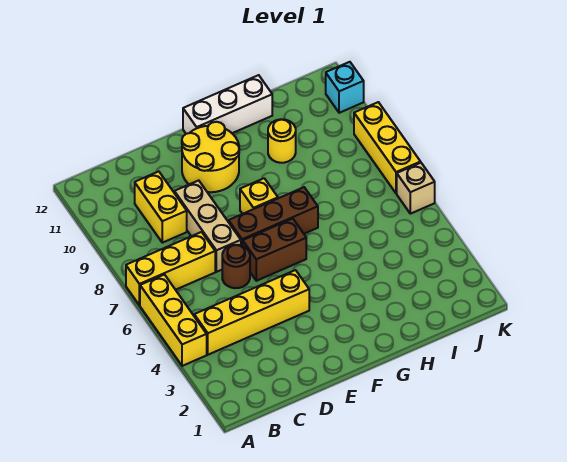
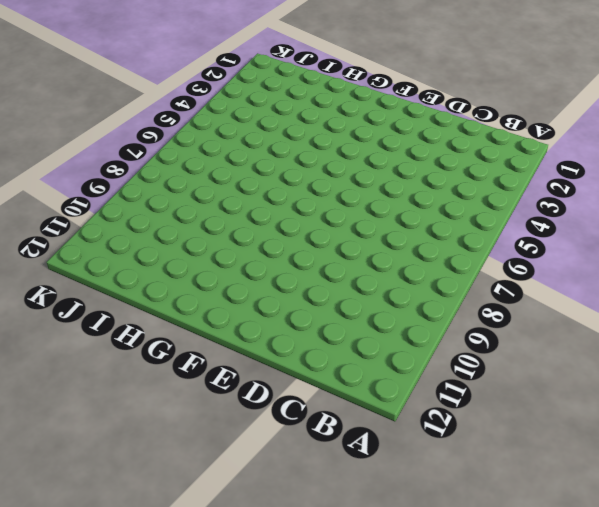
none -> yellow brick A4:A6 level 1
none -> yellow brick A7:C7 level 1
none -> yellow brick B4:E4 level 1

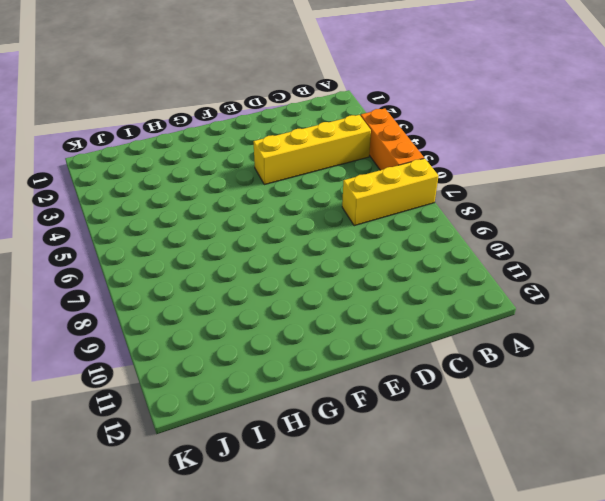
orange brick A4:A6 level 1 -> yellow brick A4:A6 level 1
none -> yellow brick C9:C10 level 1
none -> brown round brick D6 level 1
none -> tan brick D7:D9 level 1

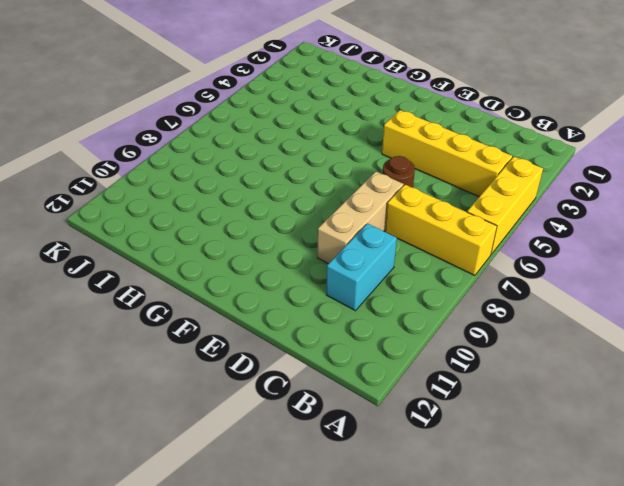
cyan brick C9:C10 level 1 -> yellow brick C9:C10 level 1
none -> brown brick E6:F6 level 1
none -> brown brick E7:G7 level 1
none -> yellow round brick E10:F11 level 1

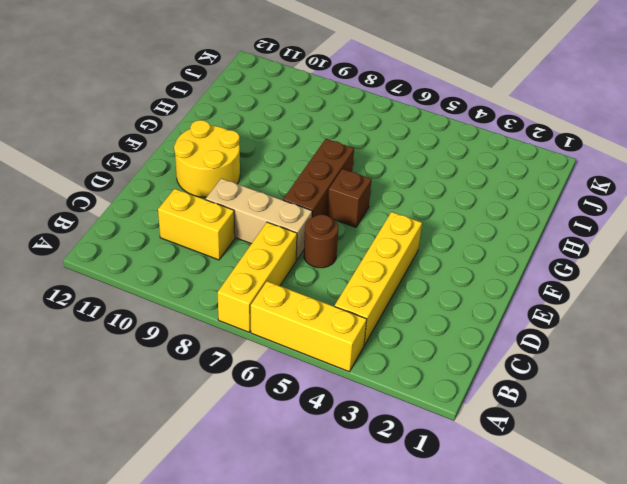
brown brick F6 level 1 -> brown brick E6:F6 level 1
none -> yellow brick F8 level 1
none -> white brick F12:H12 level 1
none -> yellow round brick H10 level 1

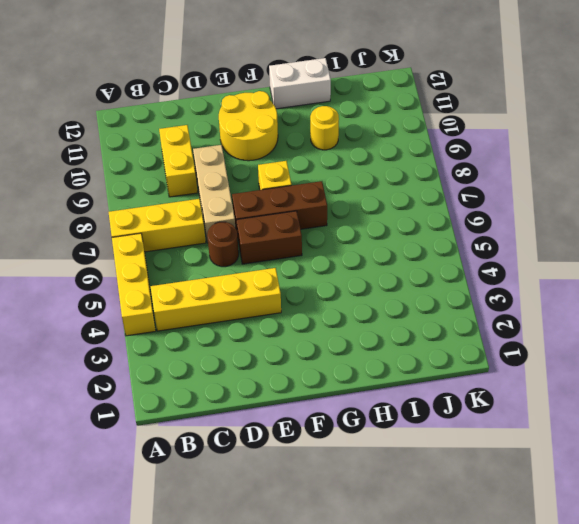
white brick G12:H12 level 1 -> white brick F12:H12 level 1
none -> tan brick K6 level 1
none -> yellow brick K7:K9 level 1
none -> cyan brick K11 level 1

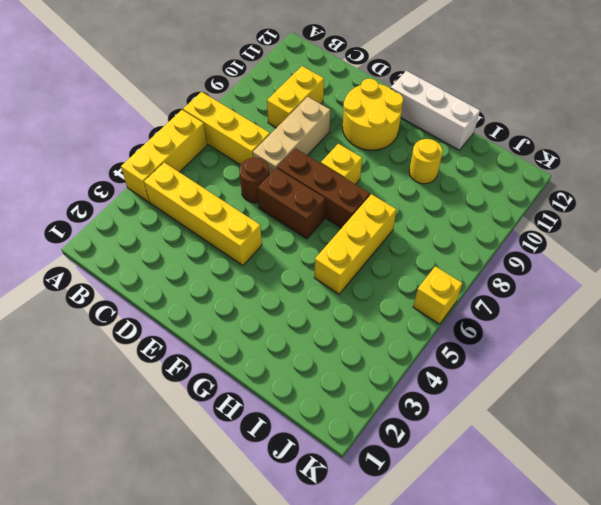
yellow brick H5:H7 level 1 -> yellow brick K7:K9 level 1
yellow brick K6 level 1 -> tan brick K6 level 1
none -> cyan brick K11 level 1

